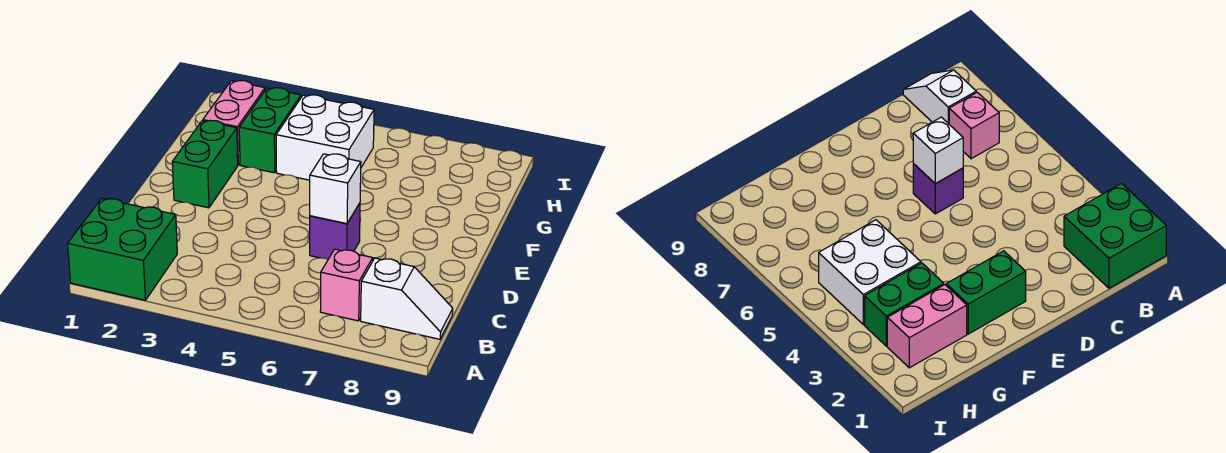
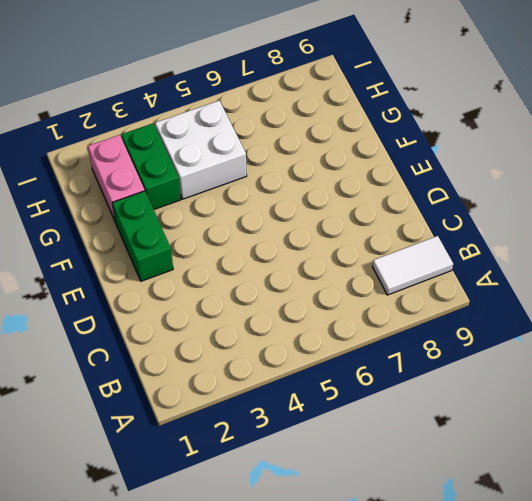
white tile B8:B9 level 1 -> white slope B8:B9 level 1 top 8
none -> green brick A1:B2 level 1
none -> pink brick B7 level 1

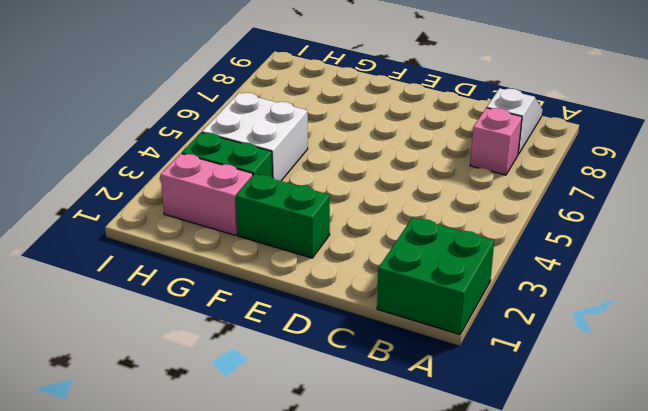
none -> purple brick D6 level 1
none -> white brick D6 level 2

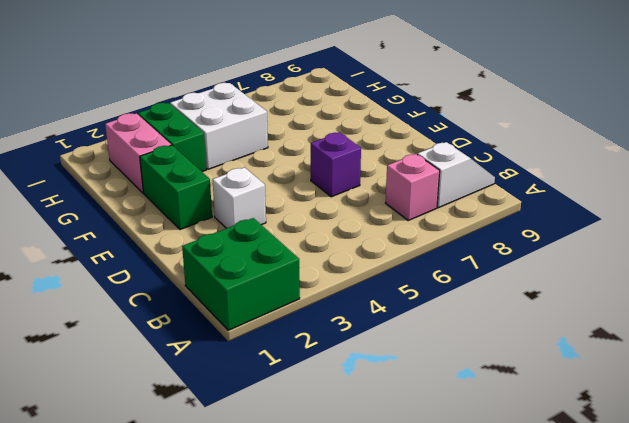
white brick D3 level 1 -> white brick D6 level 2

